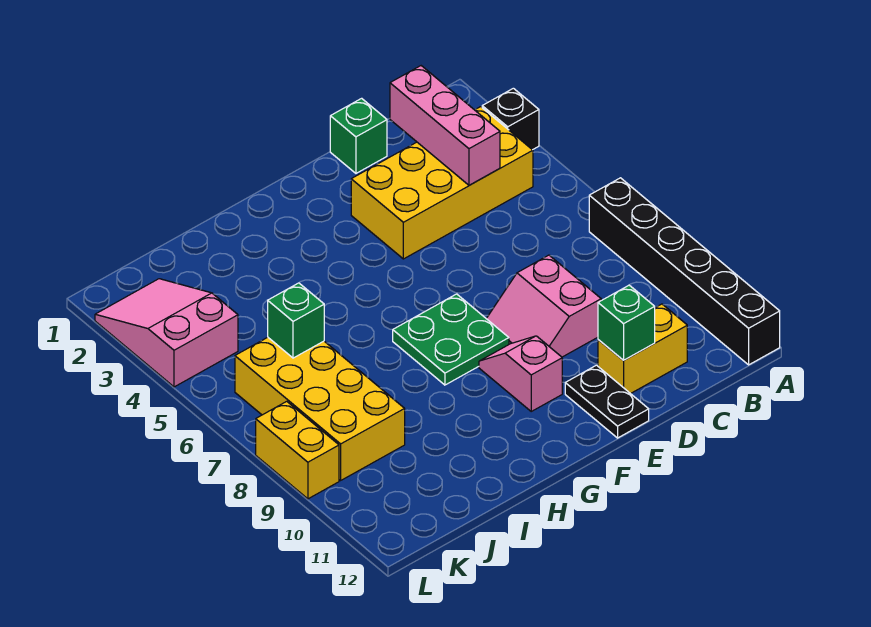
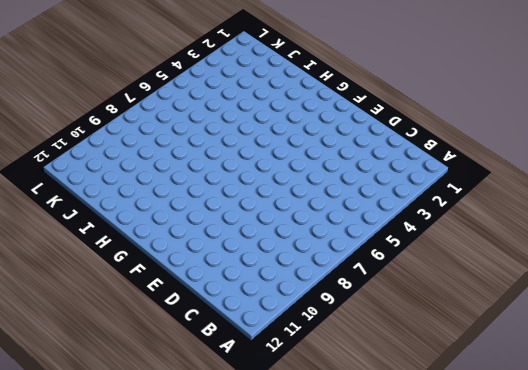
none -> black brick A3 level 1
none -> black brick A7:A12 level 1
none -> yellow brick B3:E4 level 1

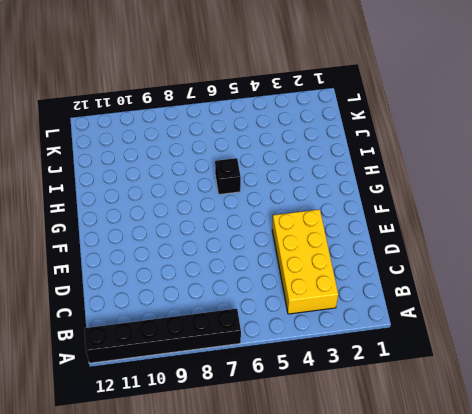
black brick H6 level 1 -> black brick A3 level 1
none -> yellow brick C11:D11 level 1
none -> green brick D1 level 1
none -> pink slope D8:E9 level 1 top D

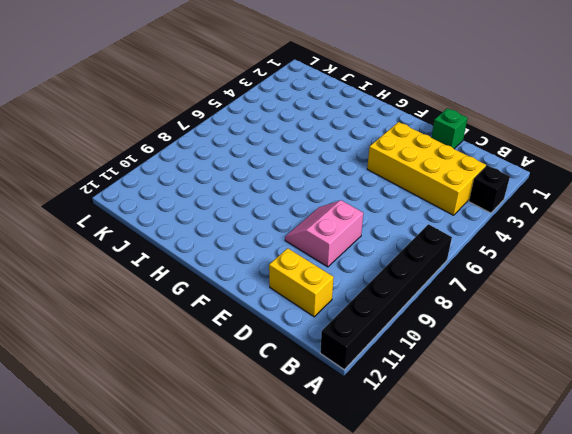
none -> black plate E11:E12 level 1
none -> green plate F7:G8 level 1
none -> pink slope F9:F10 level 1 top 10

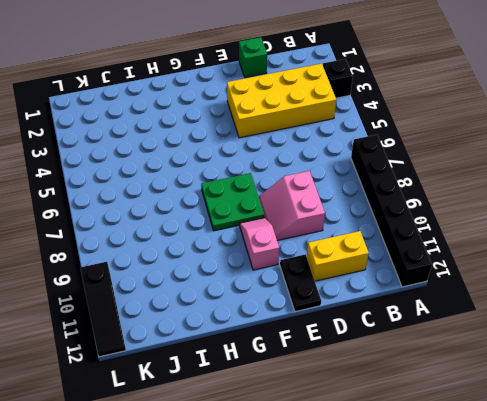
black slope L10:L12 level 1 top 10 -> none
none -> yellow brick J6:K9 level 1
none -> pink slope K2:L4 level 1 top 4
none -> yellow brick L8:L9 level 1

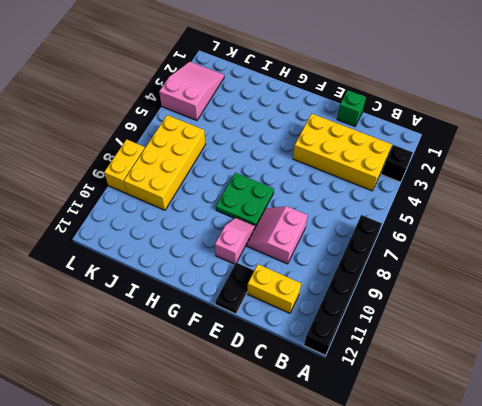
none -> pink brick C2:C4 level 2
none -> green brick D11 level 2
none -> green brick J6 level 2

